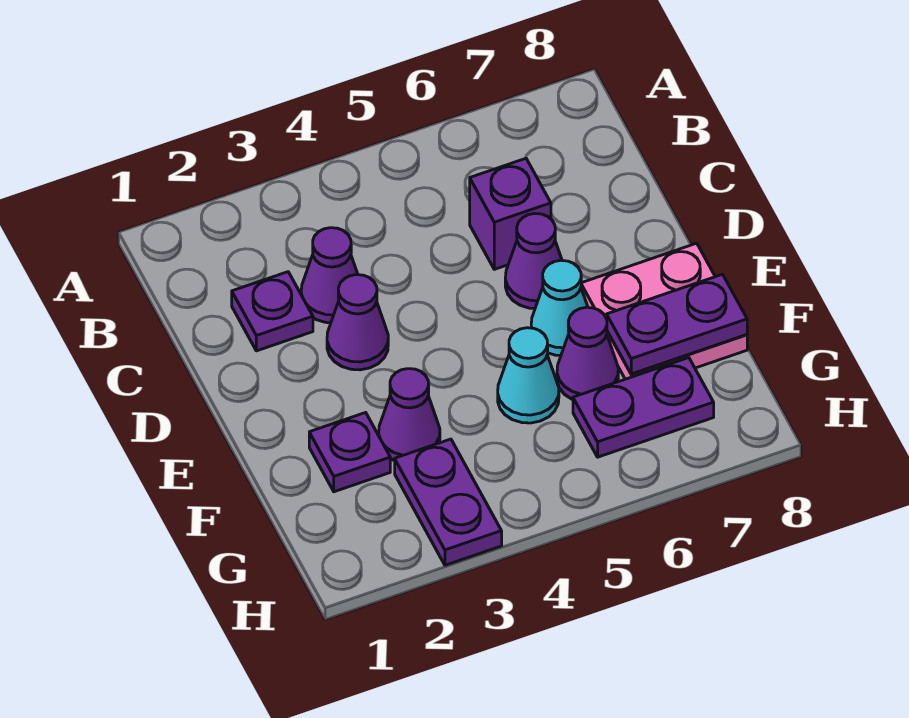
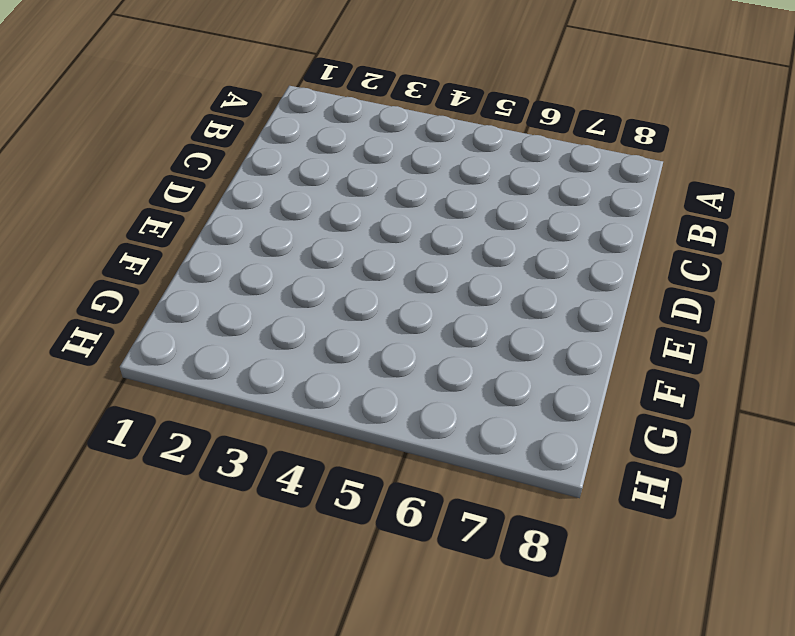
none -> purple plate C2 level 1
none -> purple cone C3 level 1
none -> purple brick C6 level 1

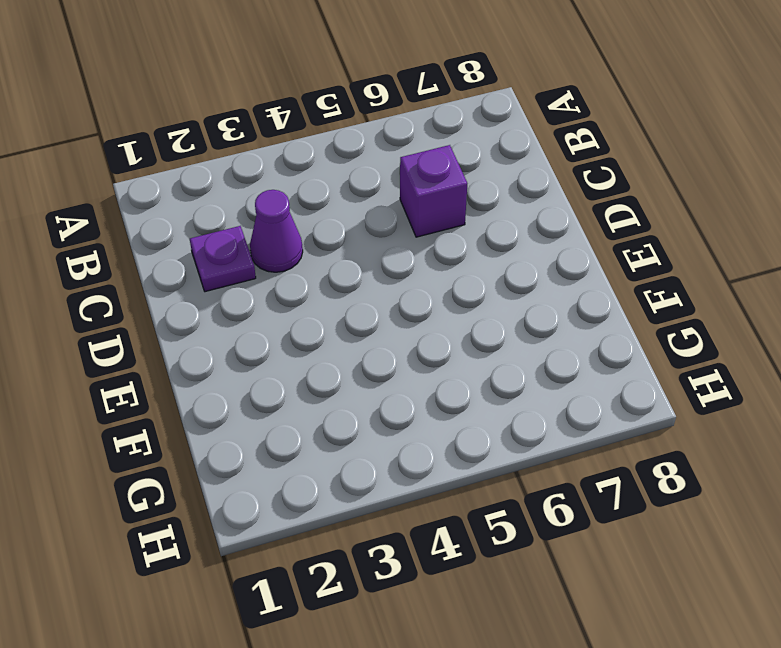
none -> purple cone D3 level 1
none -> purple cone D6 level 1
none -> cyan cone E6 level 1

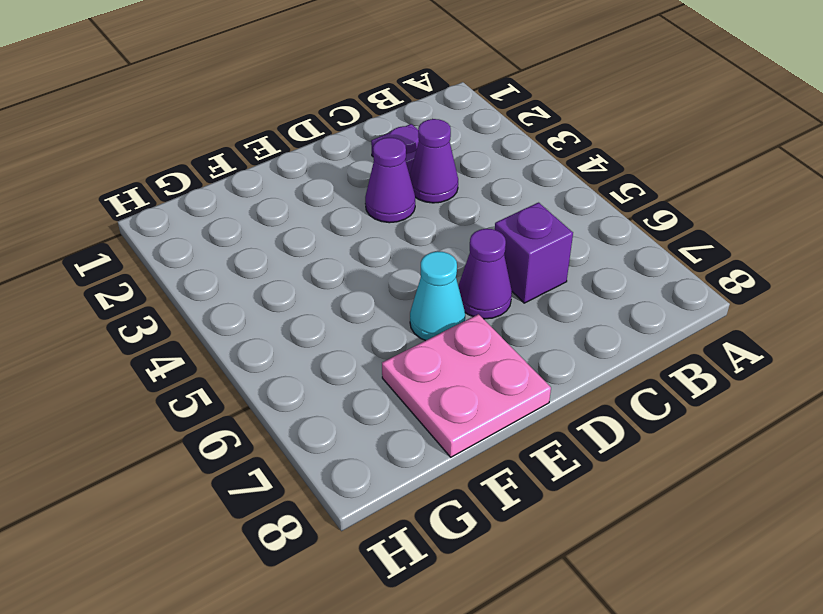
none -> purple plate F2 level 1
none -> purple cone F3 level 1
none -> cyan cone F5 level 1

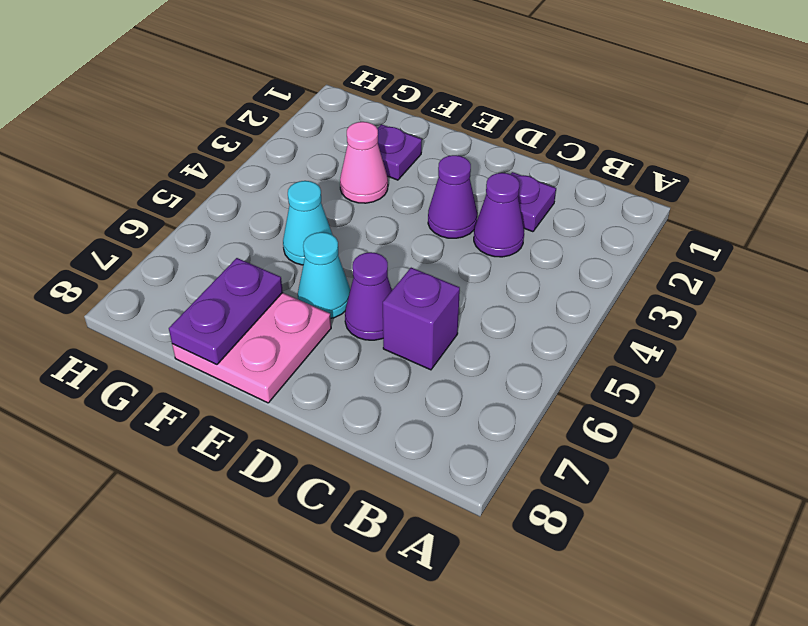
pink cone F3 level 1 -> purple cone F3 level 1
none -> purple cone F6 level 1
none -> purple plate G3:H3 level 1
none -> purple plate G6:G7 level 1

